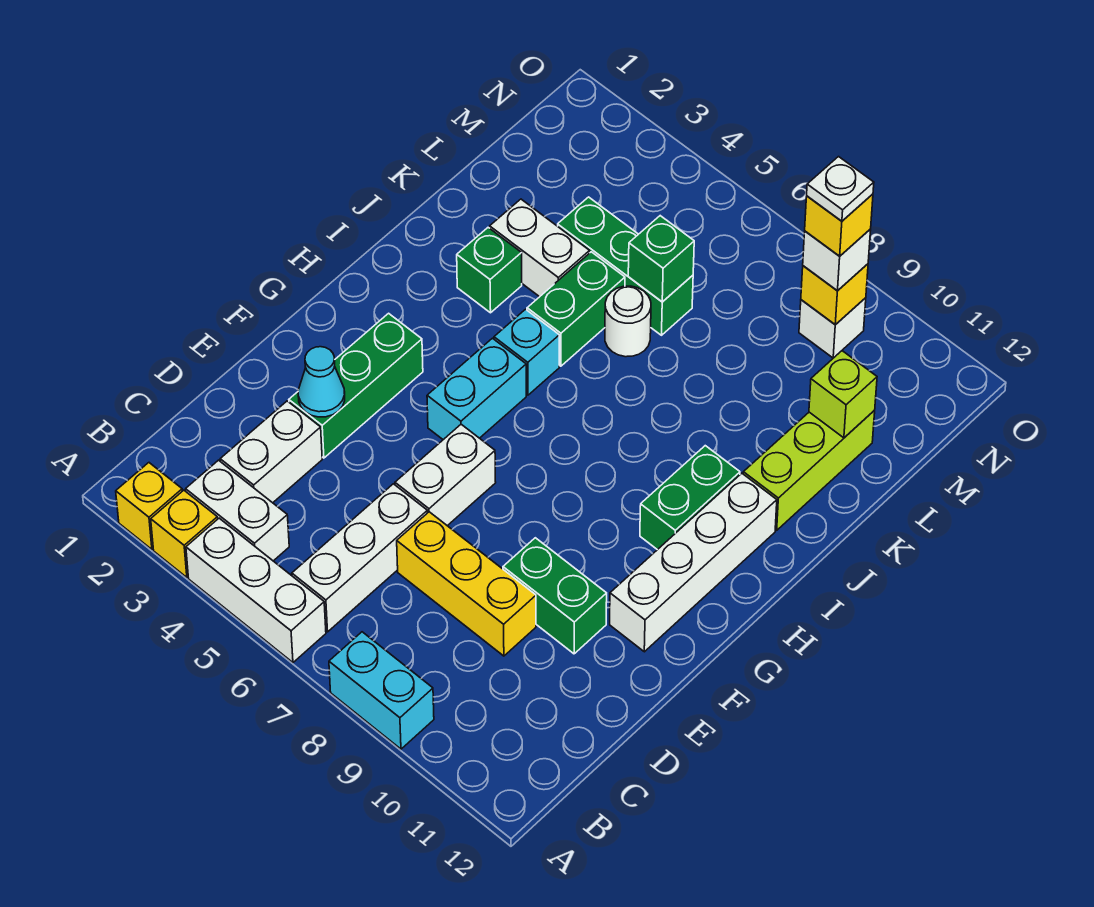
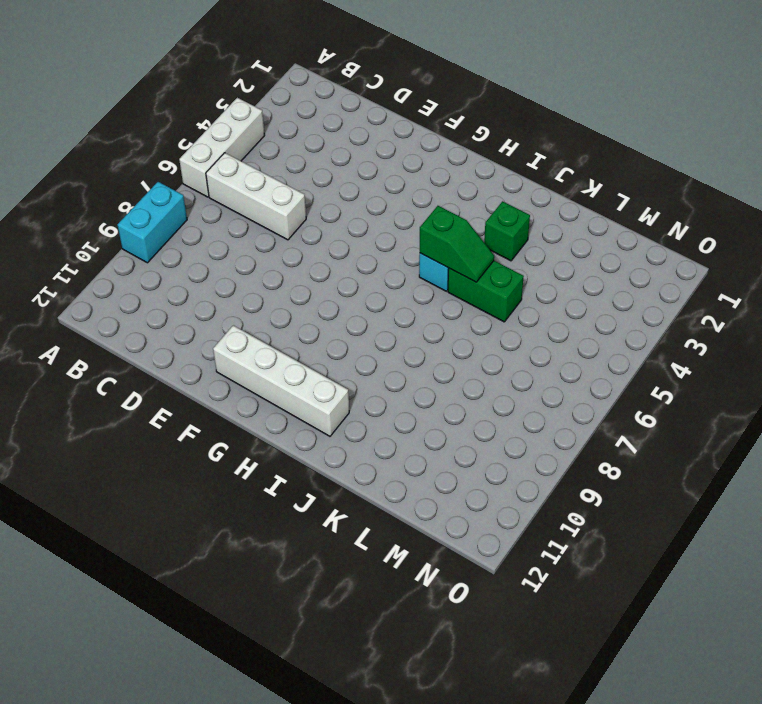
green slope I5:J5 level 2 top I -> none
none -> yellow brick A2 level 1
none -> yellow brick A3 level 1
none -> white brick B3:B4 level 1

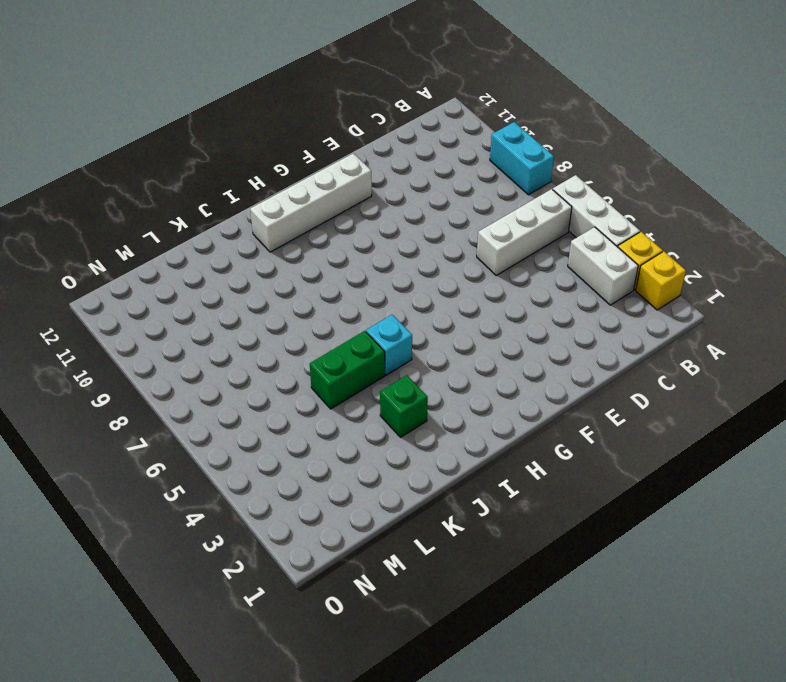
none -> white brick C3:D3 level 1
none -> yellow brick D7:D9 level 1
none -> green brick E3:G3 level 1

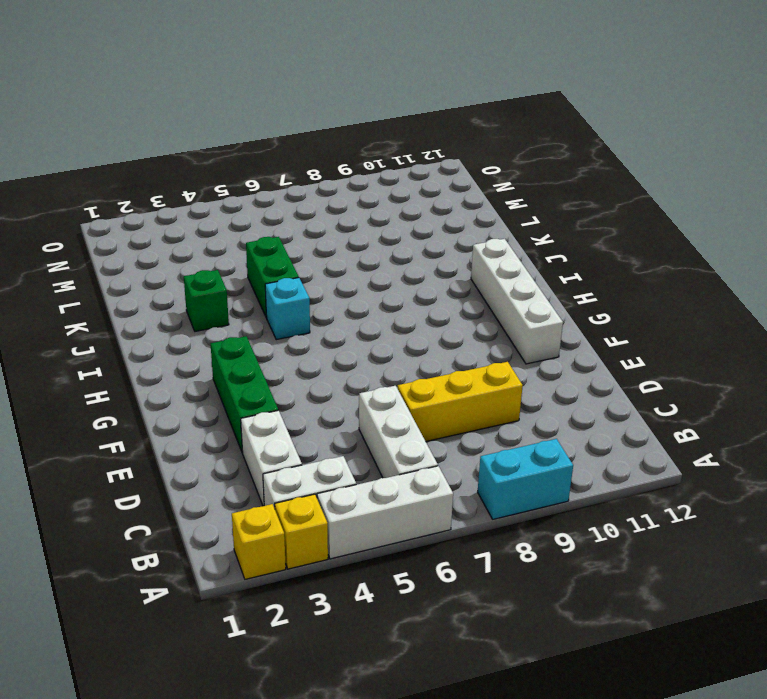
none -> white brick E6:F6 level 1
none -> green brick E9:E10 level 1
none -> cyan brick G5:H5 level 1

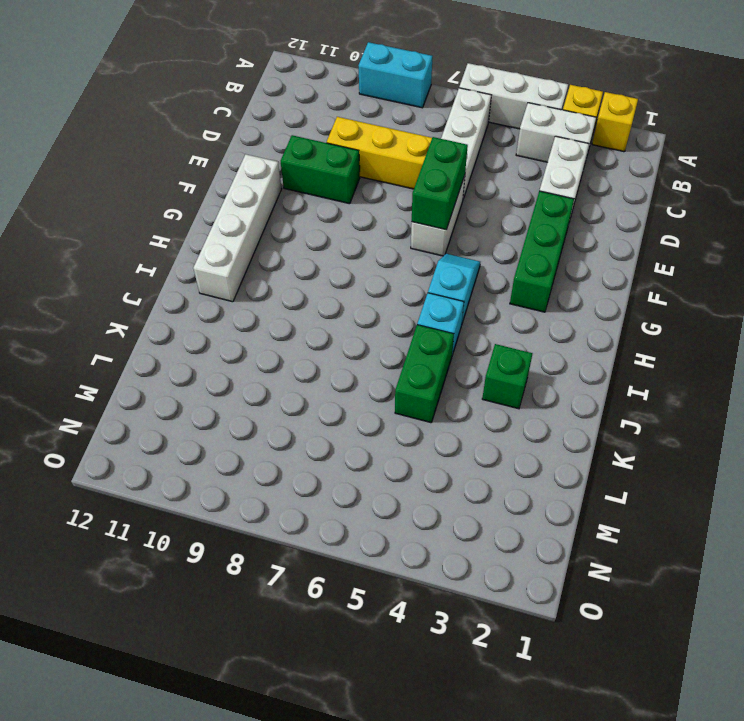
green brick E6:F6 level 2 -> green brick H10:I10 level 1
cyan slope G5:H5 level 1 top H -> cyan brick G5:H5 level 1
none -> lime brick J11:L11 level 1
none -> white brick K3:K4 level 1
none -> white round brick K6 level 1

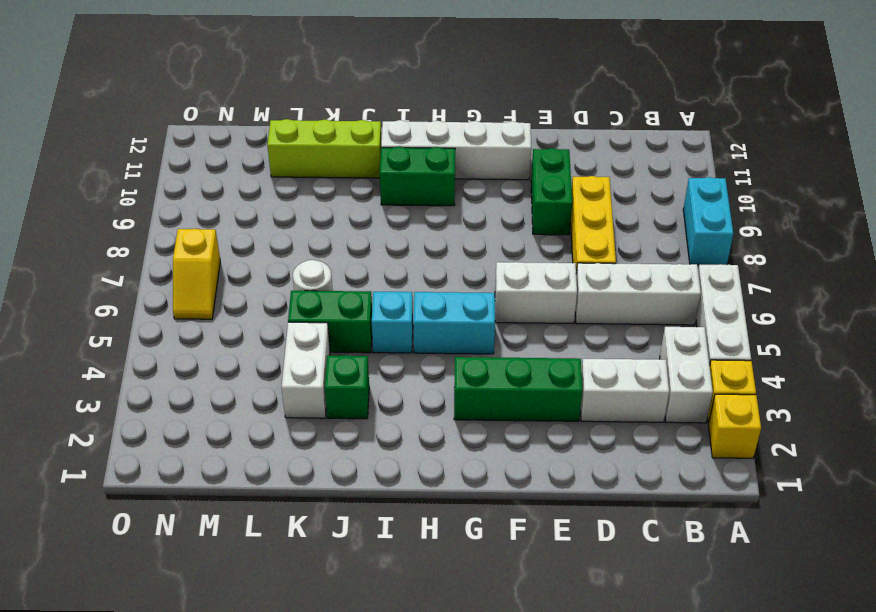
yellow slope N6:N7 level 1 top 7 -> none
none -> green brick L4:L6 level 1
none -> white brick N9 level 1
none -> cyan cone E3 level 2

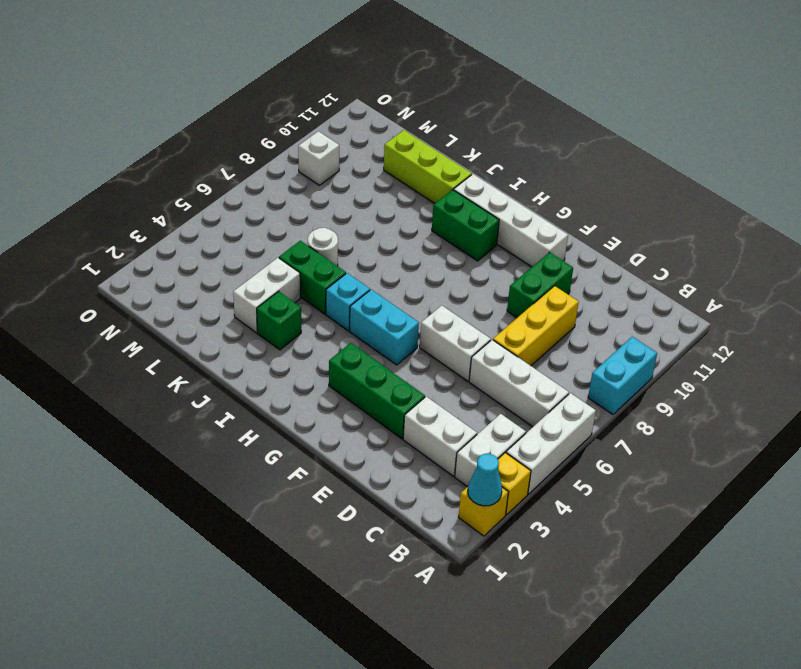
cyan cone A2 level 2 -> cyan cone E3 level 2
none -> green brick L4:L6 level 1
none -> green brick L6 level 2
none -> lime brick L11 level 2

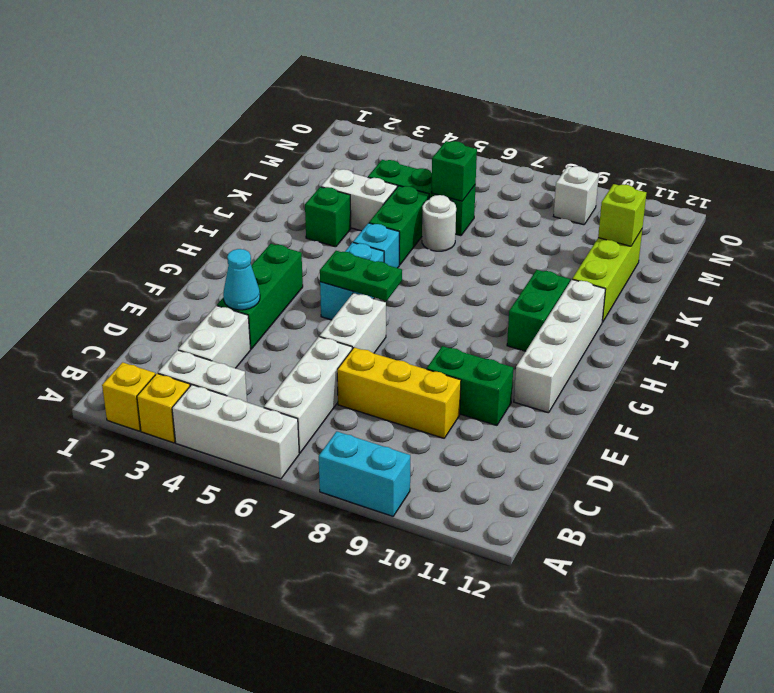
green plate G5:G6 level 2 -> none
none -> yellow brick N9 level 2
none -> white brick N9 level 3
none -> yellow brick N9 level 4

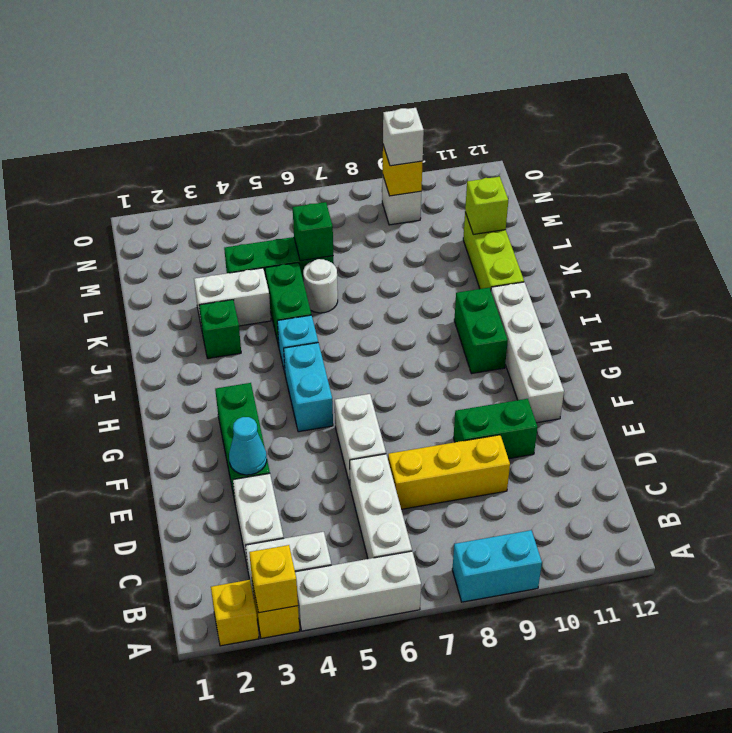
yellow brick A3 level 2 -> yellow brick N9 level 4
none -> white plate N9 level 5

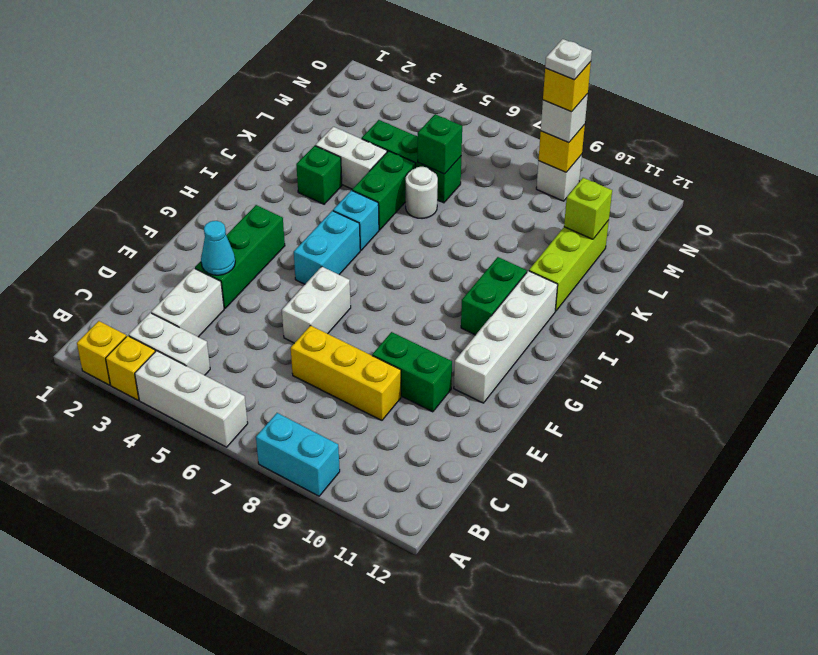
none -> white brick B6:D6 level 1

